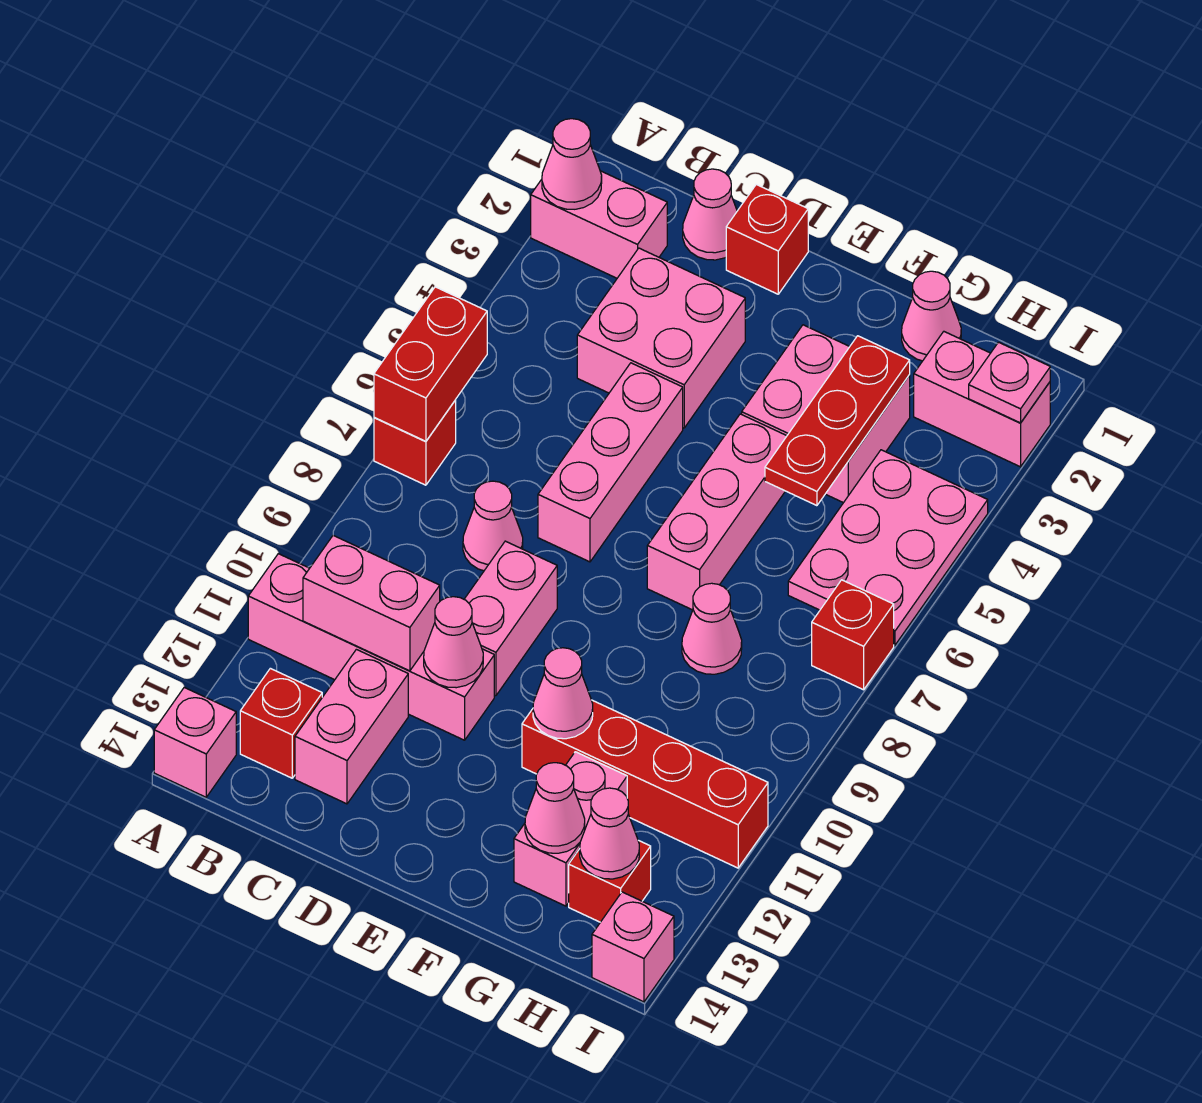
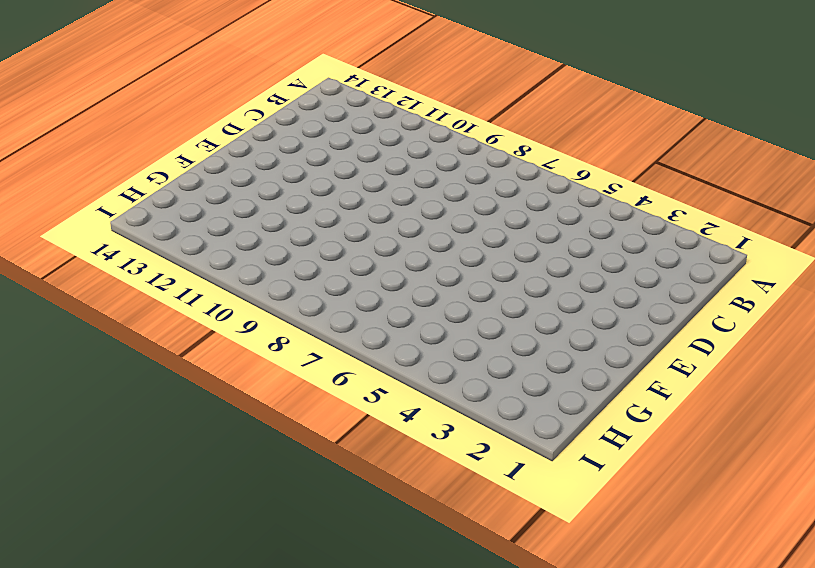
none -> pink brick A2:B2 level 1
none -> red brick A7 level 1
none -> pink brick A11:D11 level 1
none -> pink brick A14 level 1

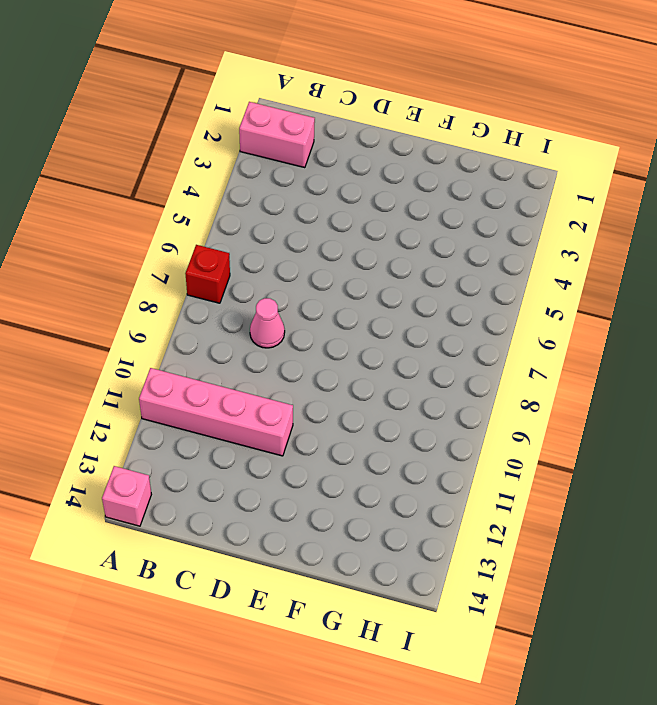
none -> red brick B13 level 1
none -> pink cone C1 level 1
none -> pink brick C3:D4 level 1
none -> pink brick C12:C13 level 1

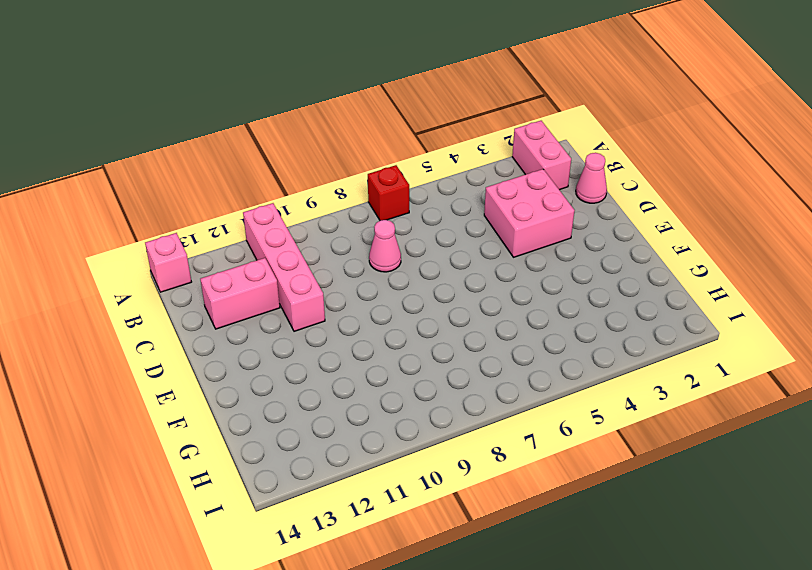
none -> red brick B13 level 1
none -> red brick D1 level 1
none -> pink brick D5:D7 level 1
none -> pink brick D9:D10 level 1

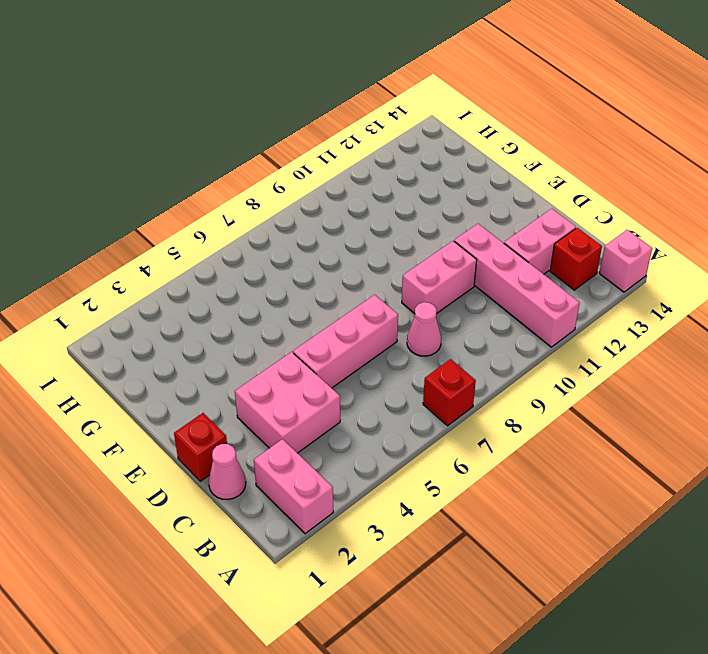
none -> pink brick F3:G4 level 1
none -> pink brick F5:F7 level 1
none -> red brick F11:I11 level 1
none -> pink cone G1 level 1

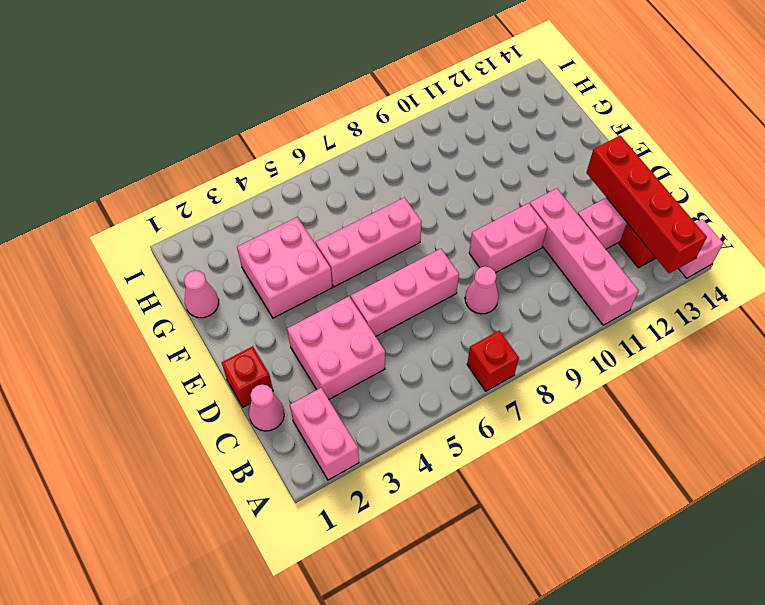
red brick A13:D13 level 2 -> red brick F11:I11 level 1
none -> pink cone G8 level 1
none -> pink brick G12:G13 level 1
none -> pink brick H2:I2 level 1
none -> pink plate H4:I6 level 1

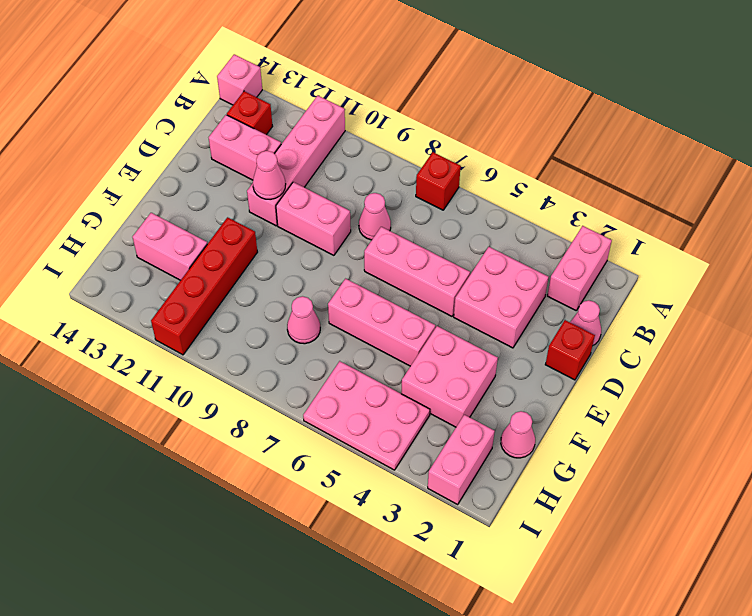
none -> red brick H13 level 1
none -> red brick I7 level 1
none -> pink brick I14 level 1
none -> pink cone A2 level 2

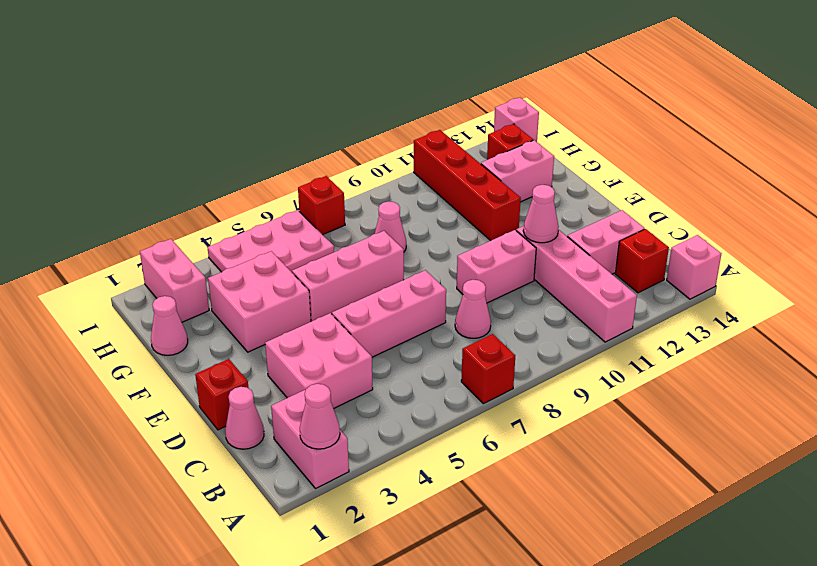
none -> red brick A6:A7 level 2
none -> pink brick B11:C11 level 2
none -> pink cone F11 level 2
none -> red plate G3:G5 level 2

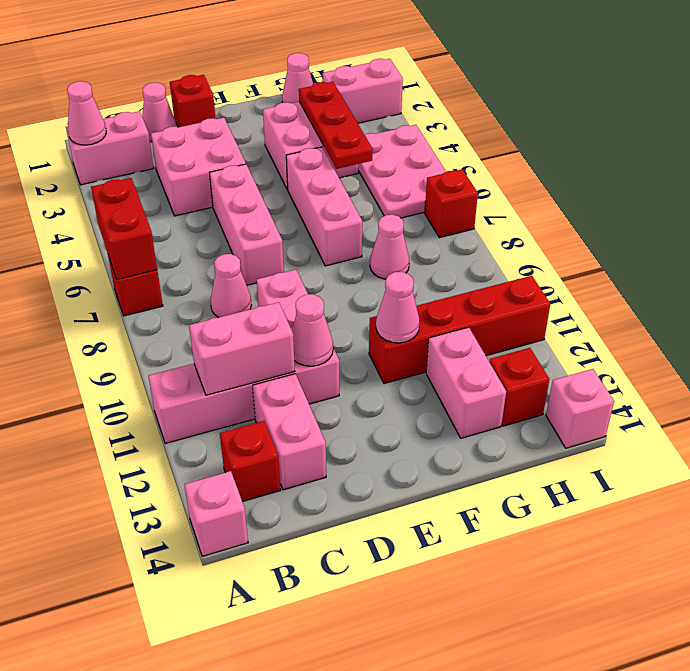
none -> pink cone G13 level 2
none -> pink cone H13 level 2
none -> pink plate I2 level 2

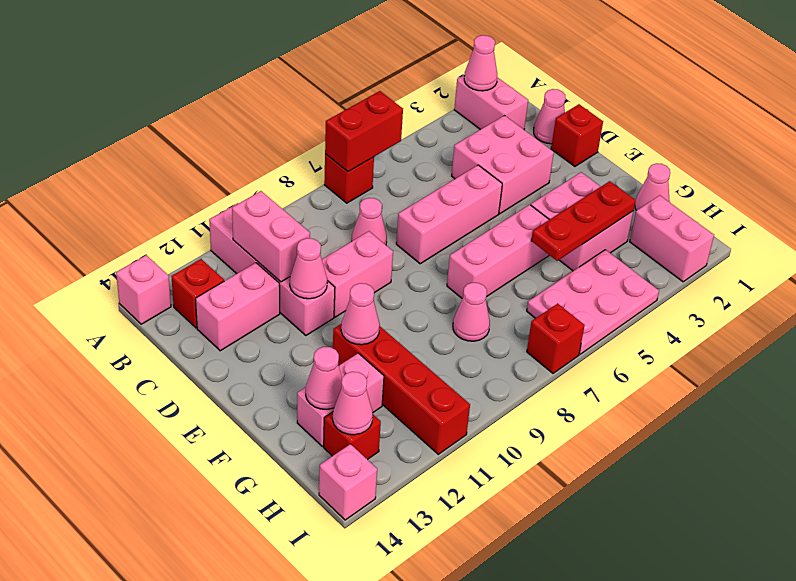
none -> pink plate I2 level 2

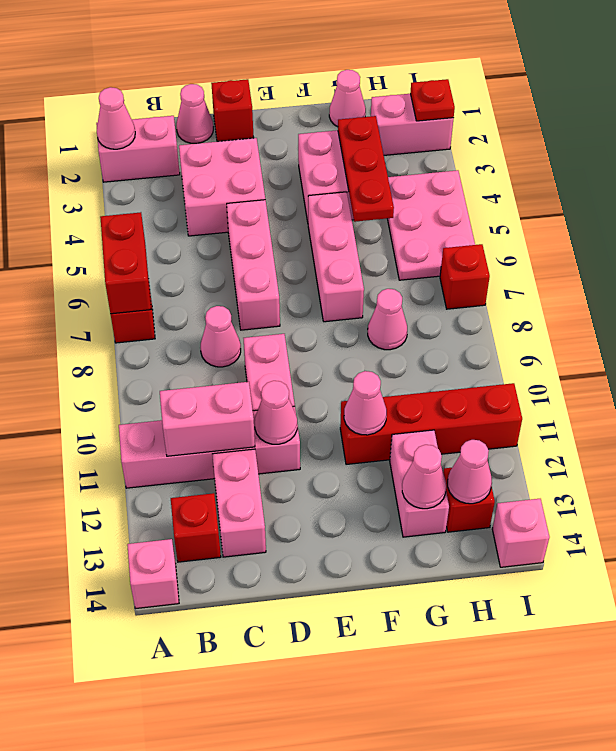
red plate I2 level 2 -> pink plate I2 level 2

